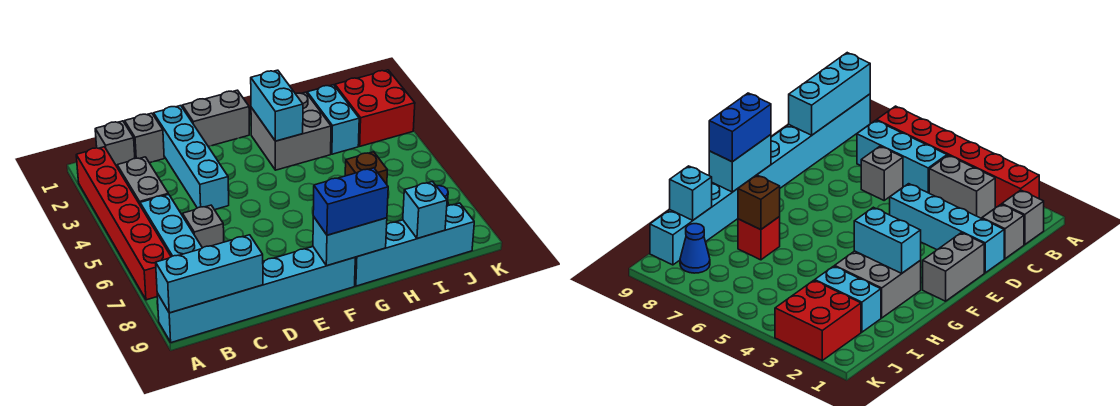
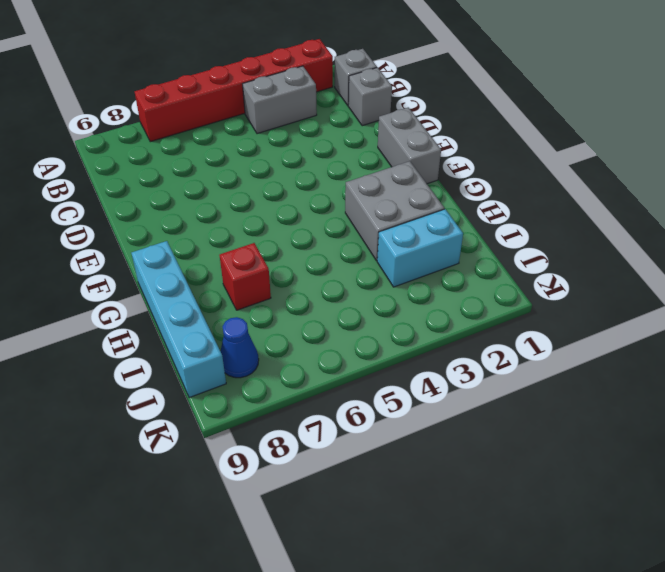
none -> cyan brick A9:F9 level 1
none -> cyan brick B5:B7 level 1
none -> grey brick C6 level 1

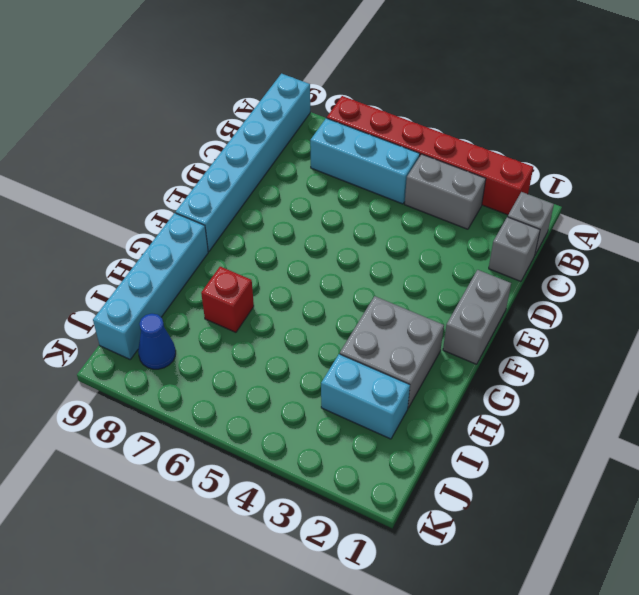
none -> grey brick C6 level 1
none -> cyan brick D1:D4 level 1
none -> red brick J2:K3 level 1

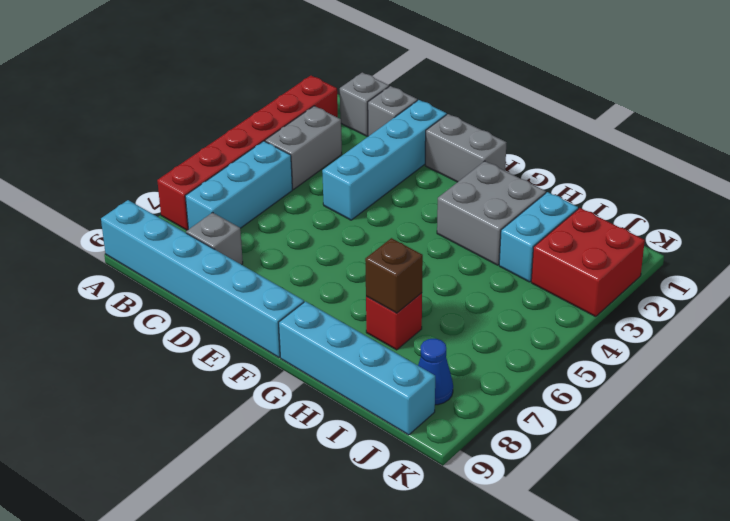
grey brick C8 level 1 -> grey brick C6 level 1
none -> cyan brick A9:C9 level 2
none -> cyan brick F9:G9 level 2
none -> cyan brick G2:G3 level 2

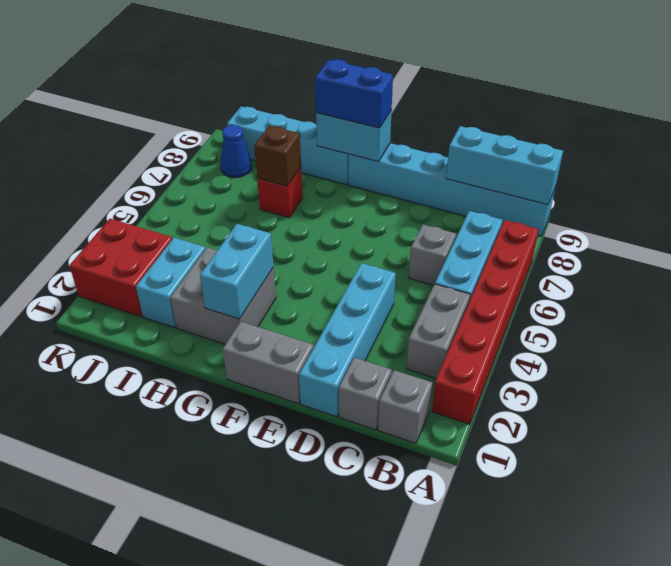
none -> cyan brick I9 level 2

